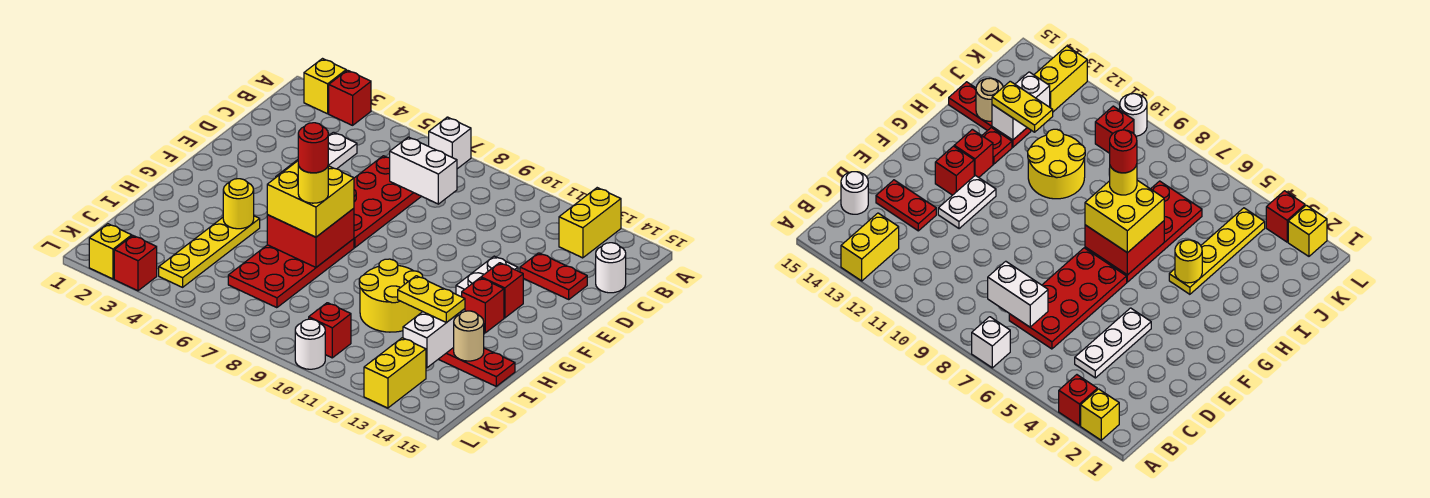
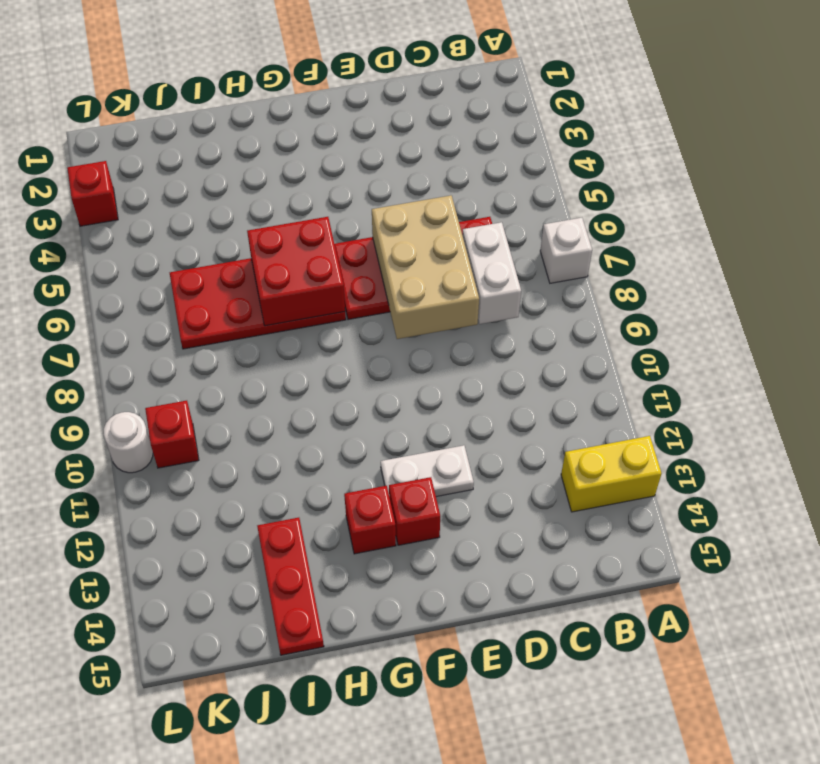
tan brick D6:E8 level 2 -> none
none -> yellow brick A2 level 1
none -> red brick A3 level 1
none -> white plate C4:E4 level 1
none -> white round brick C15 level 1

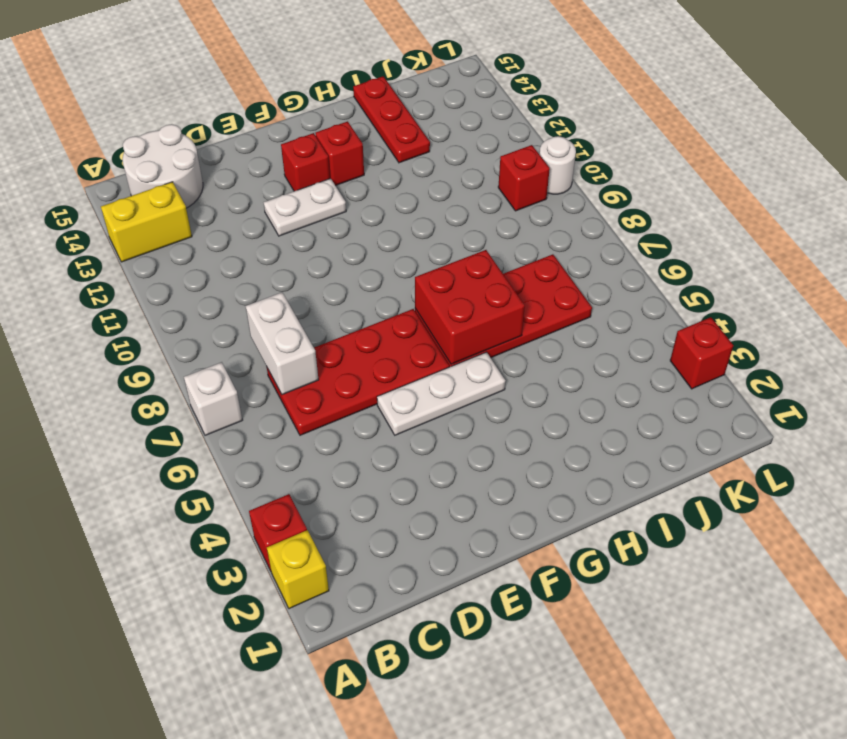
white round brick B14:C15 level 1 -> white round brick C15 level 1
white plate E5:G5 level 1 -> white plate C4:E4 level 1
none -> red plate D13:D14 level 1
none -> yellow plate H4:K4 level 1
none -> yellow round brick H10:I11 level 1
none -> red plate H13 level 1

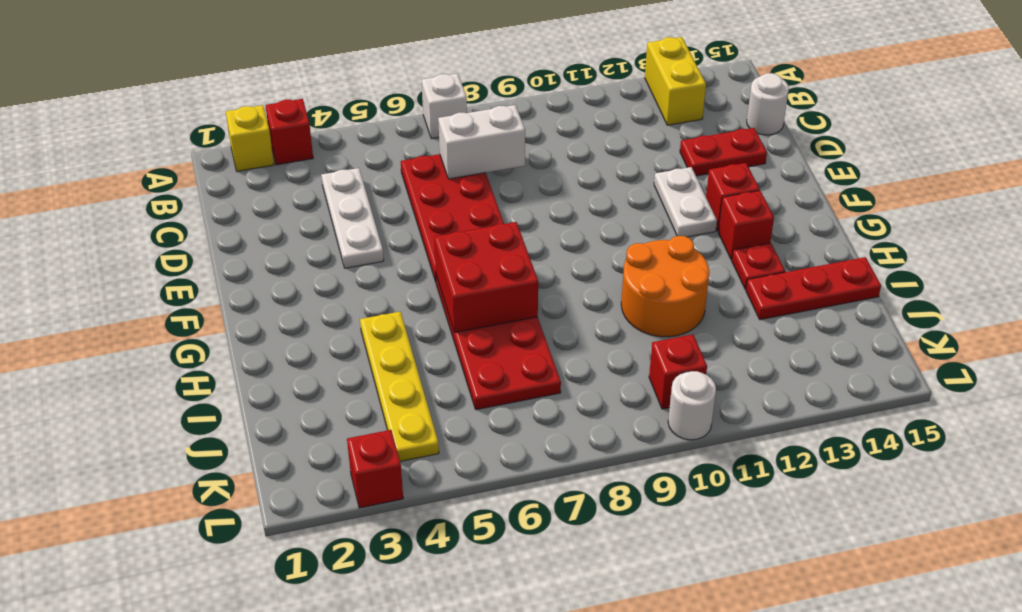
orange round brick H10:I11 level 1 -> yellow round brick H10:I11 level 1
none -> yellow brick K13:L13 level 1
none -> yellow brick L2 level 1
none -> yellow round brick H4 level 2
none -> white brick I13:J13 level 2

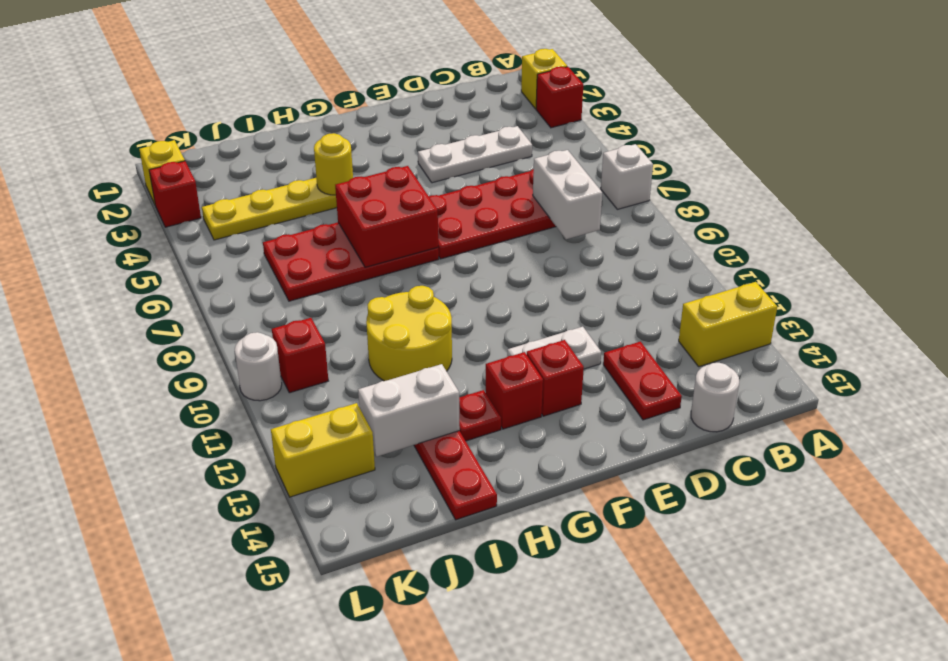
none -> tan round brick I14 level 2
none -> yellow brick G6:H7 level 3
none -> yellow plate I12:I13 level 3
none -> yellow round brick H7 level 4

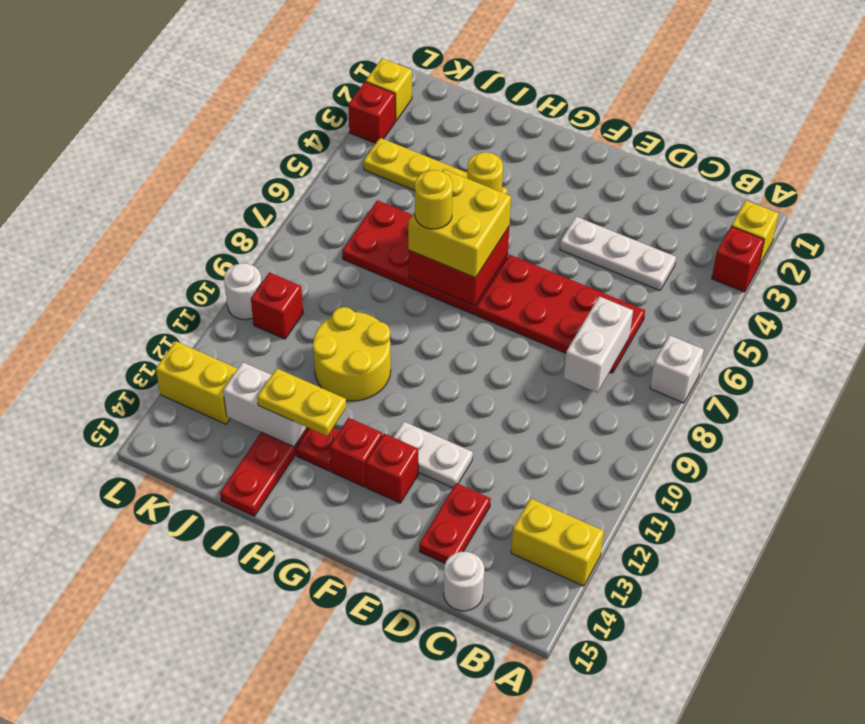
yellow plate H13:I13 level 3 -> yellow plate I12:I13 level 3
none -> tan round brick I14 level 2
none -> red round brick H7 level 5

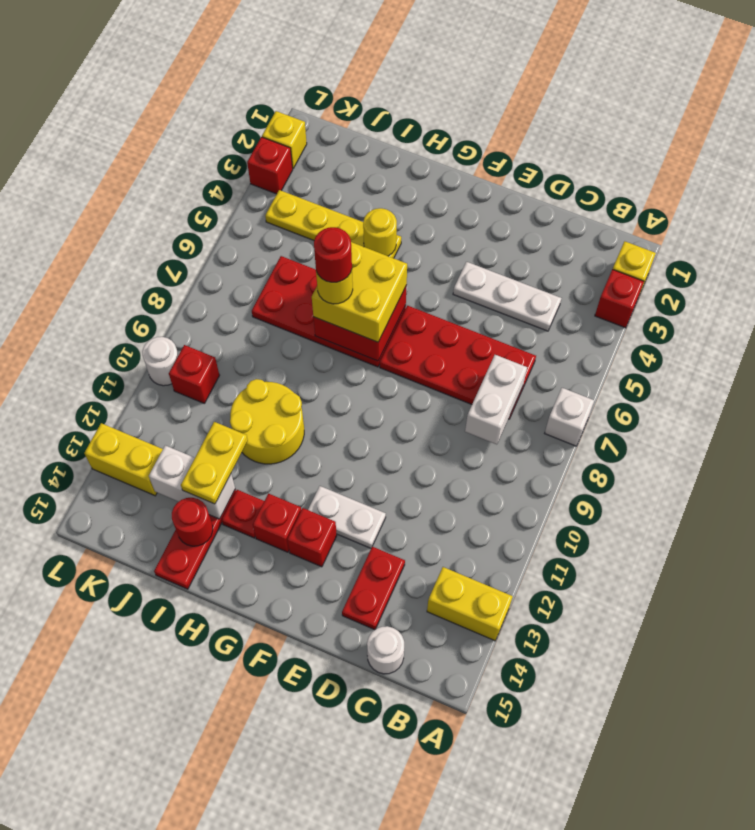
red round brick I14 level 2 -> tan round brick I14 level 2

